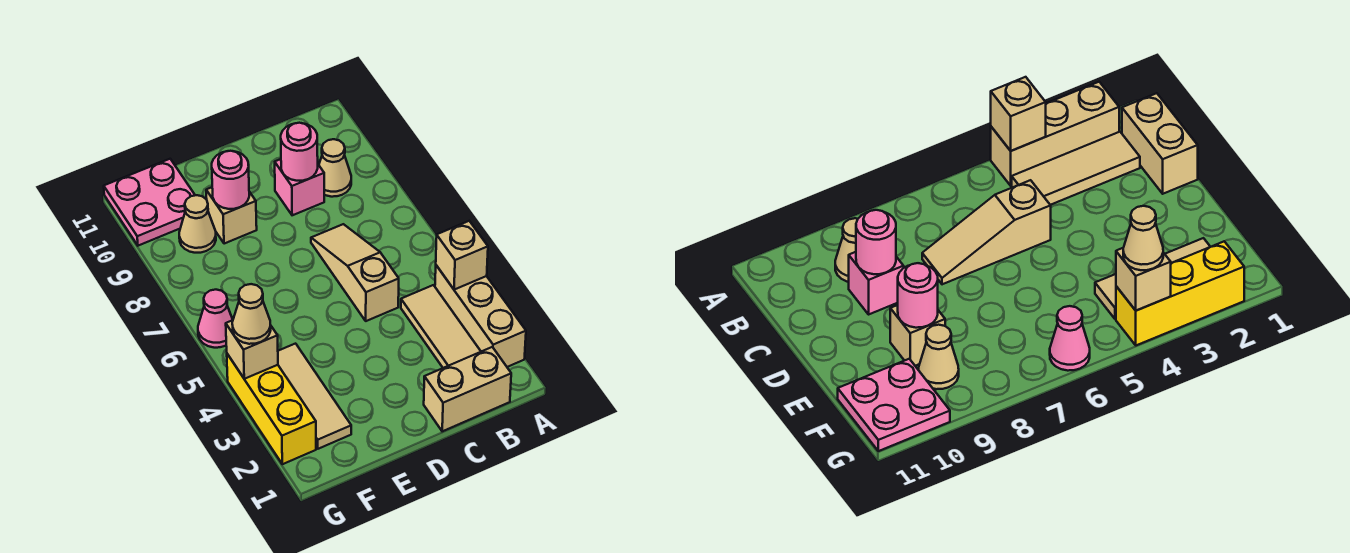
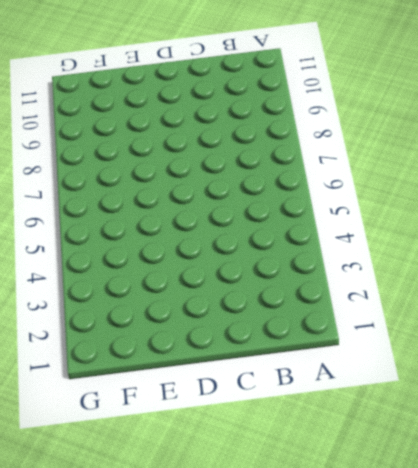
none -> tan brick A2:A4 level 1
none -> tan brick B1:C1 level 1
none -> tan tile B2:B4 level 1

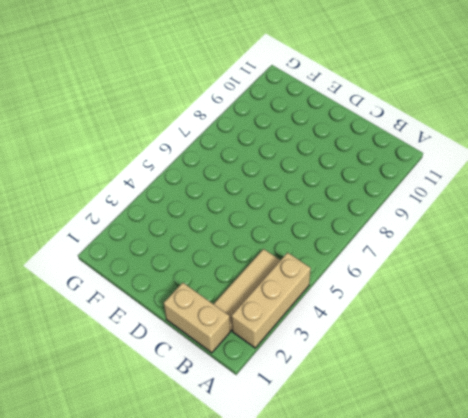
none -> tan cone B9 level 1
none -> tan slope C5:C7 level 1 top 5
none -> pink brick C9 level 1

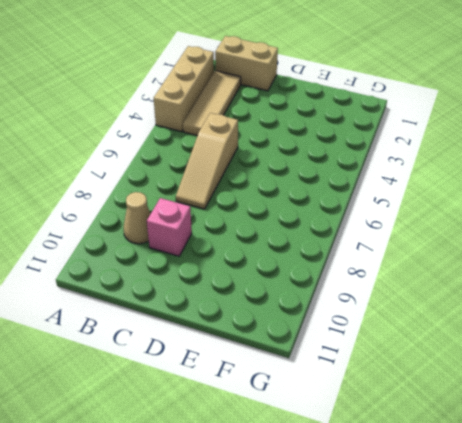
none -> tan brick E9 level 1
none -> tan tile F2:F4 level 1
none -> tan cone F9 level 1

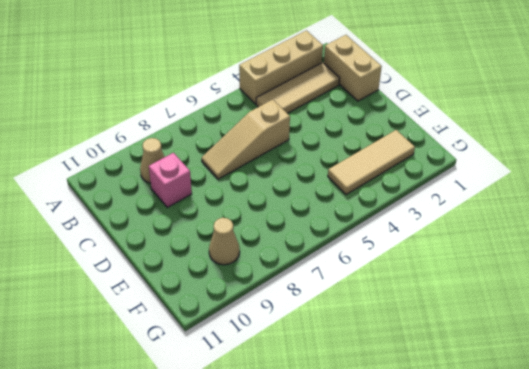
none -> tan brick E9 level 1
none -> pink plate F10:G11 level 1
none -> yellow brick G2:G4 level 1

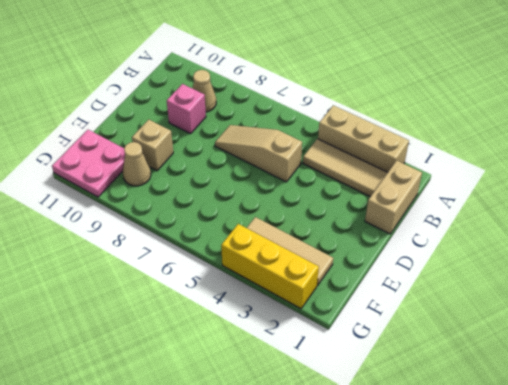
none -> pink cone G6 level 1
none -> tan brick A4 level 2
none -> pink round brick C9 level 2

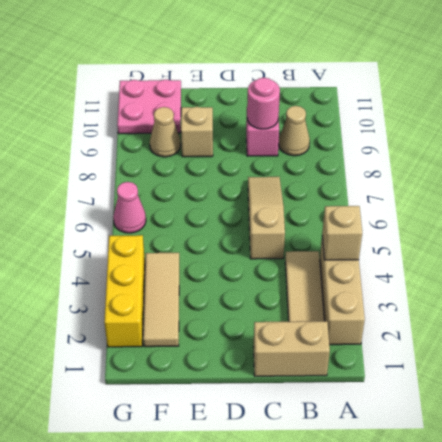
none -> pink round brick E9 level 2
none -> tan brick G4 level 2
none -> tan cone G4 level 3

